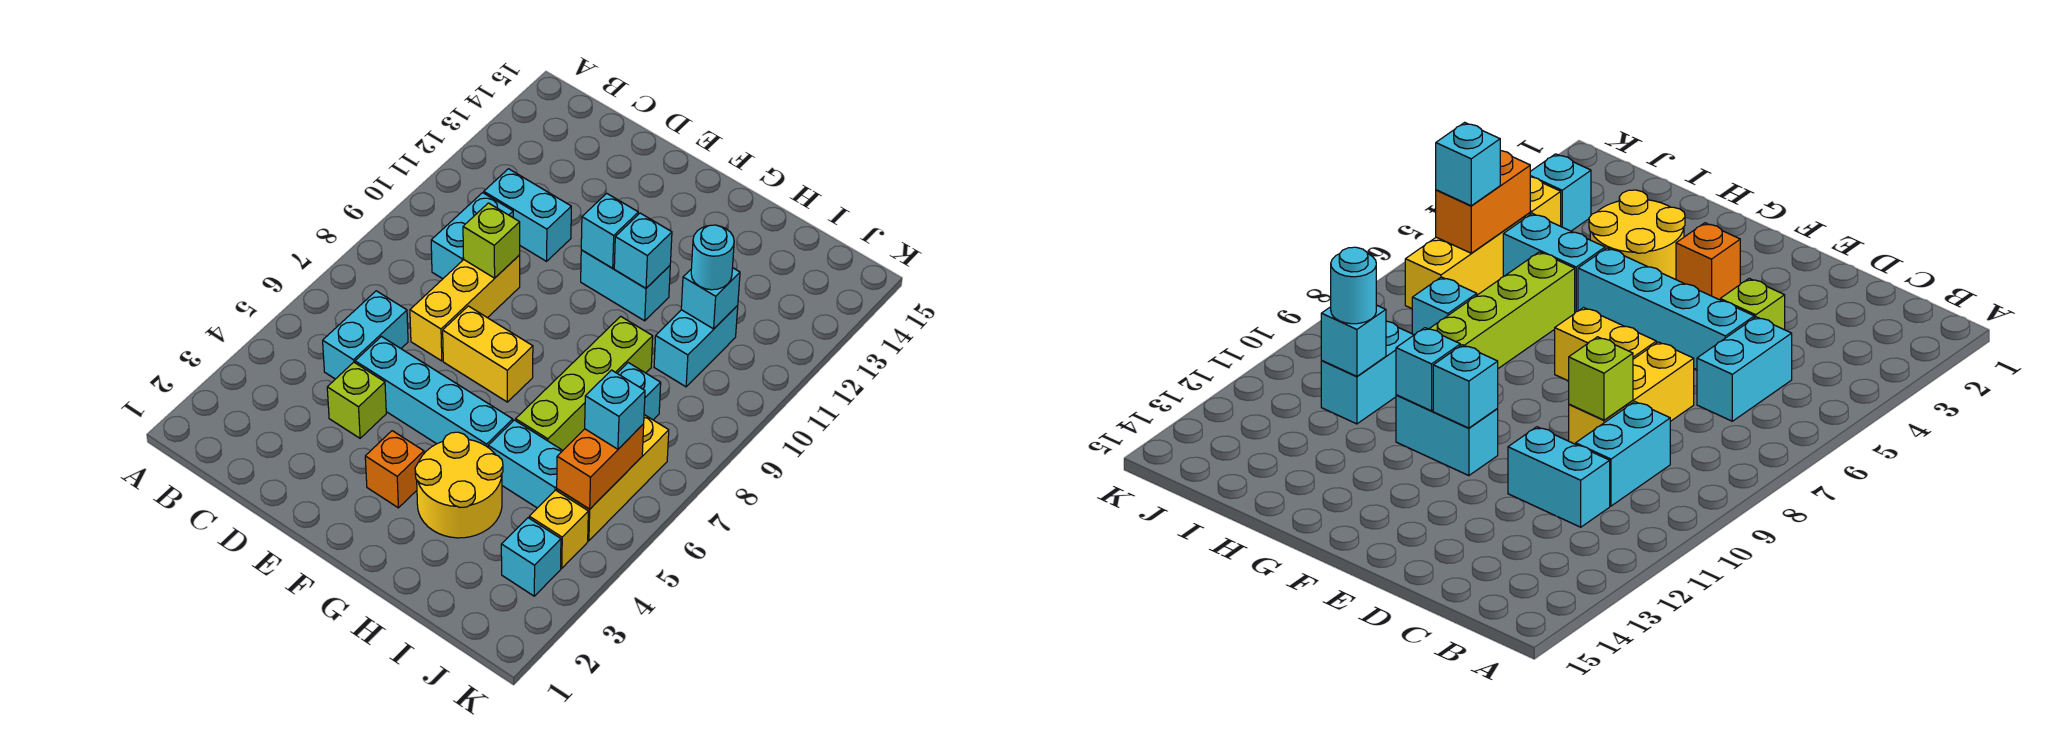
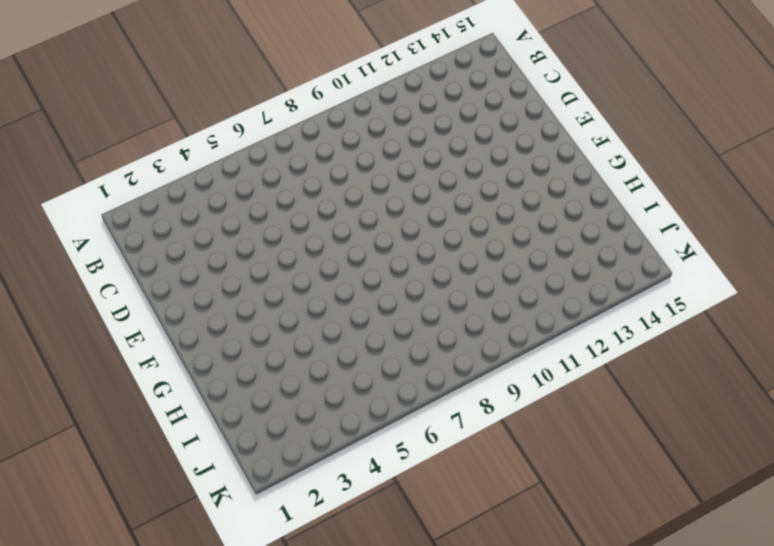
none -> cyan brick C5:C6 level 1
none -> cyan brick C9:C10 level 1
none -> cyan brick C11:D11 level 1

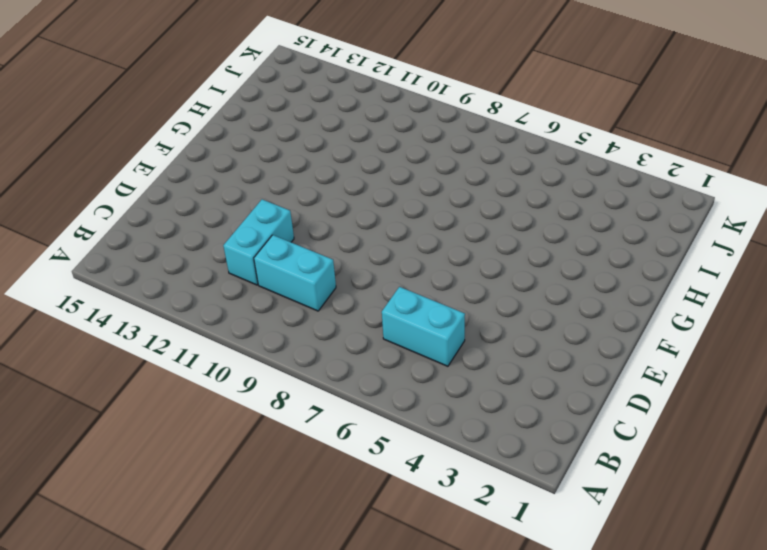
none -> lime brick D4 level 1
none -> cyan brick D5:G5 level 1
none -> yellow brick D7:D9 level 1

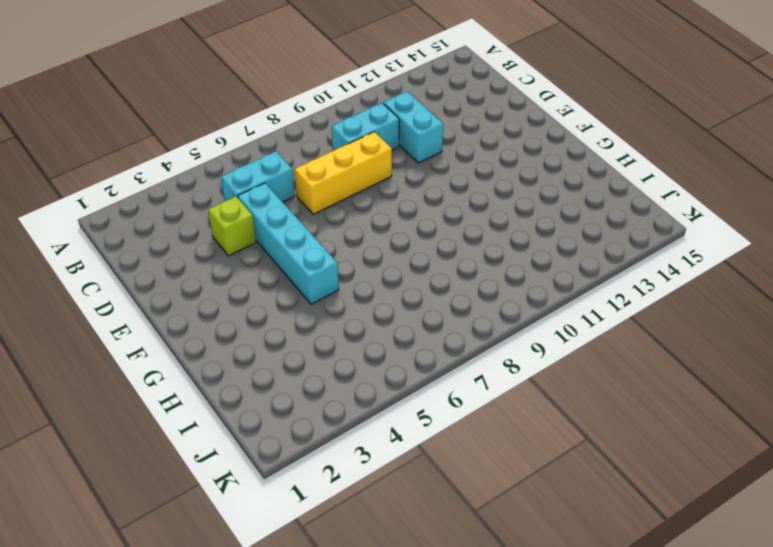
none -> yellow brick E7:F7 level 1
none -> orange brick F3 level 1
none -> cyan brick F11:G11 level 1

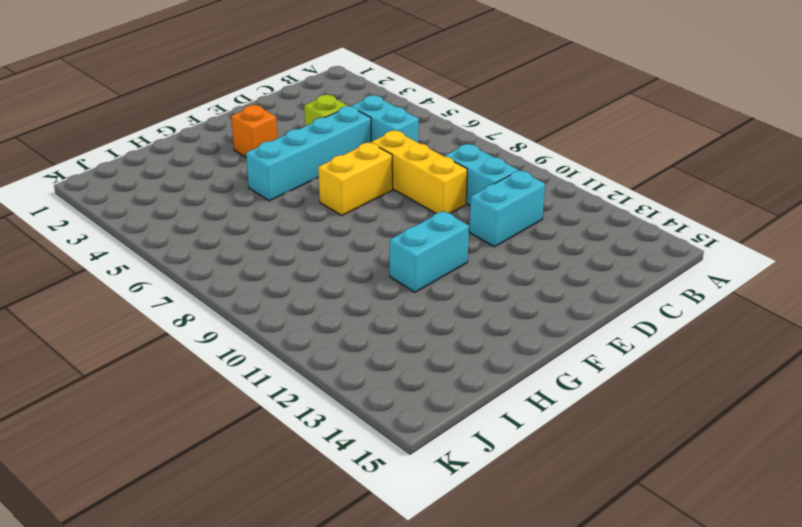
none -> yellow round brick G3:H4 level 1
none -> cyan brick H5:I5 level 1
none -> lime brick H6:H9 level 1

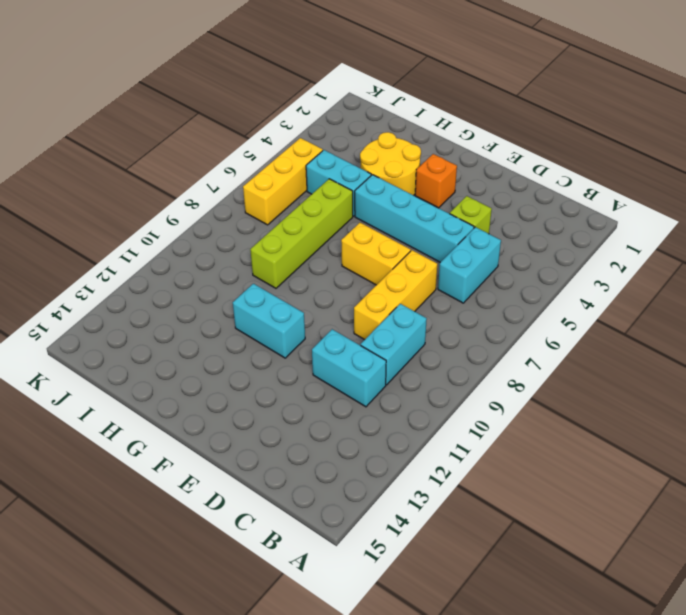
none -> cyan brick I8 level 1
none -> cyan brick I10:I11 level 1
none -> cyan brick J3 level 1

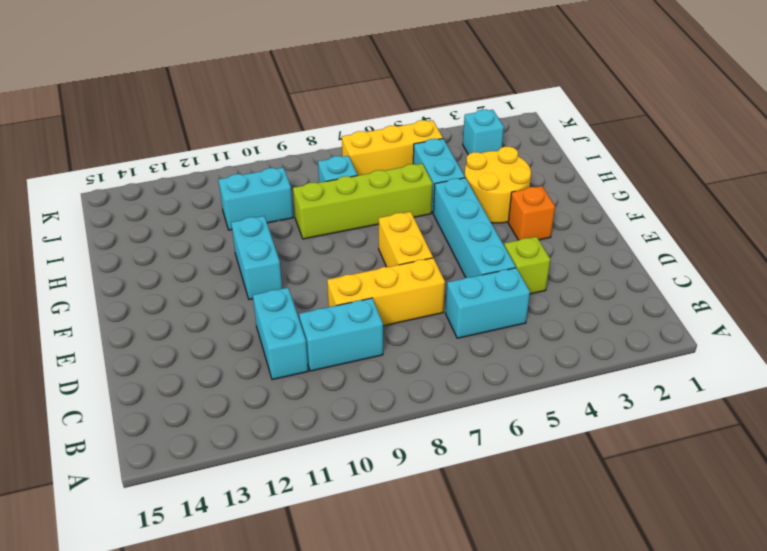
none -> yellow brick J4 level 1
none -> lime brick D9 level 2
none -> cyan brick F11 level 2

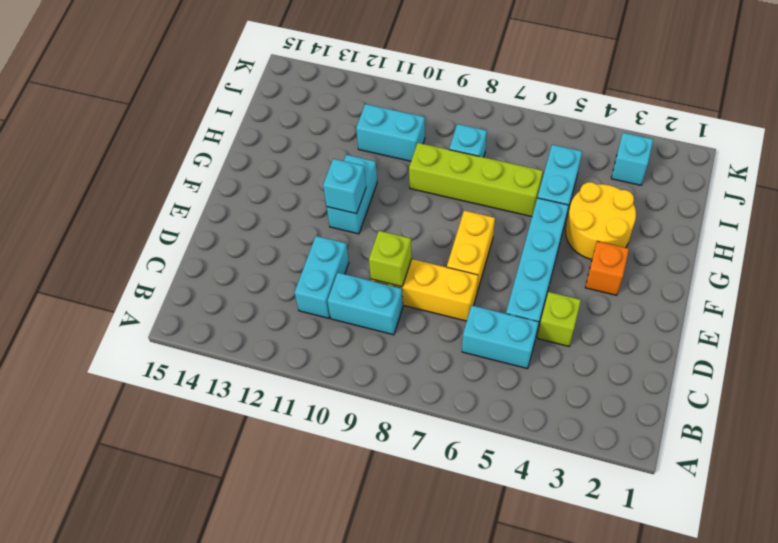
none -> yellow brick J4 level 1
none -> yellow brick J5:J7 level 1
none -> cyan brick G11 level 2

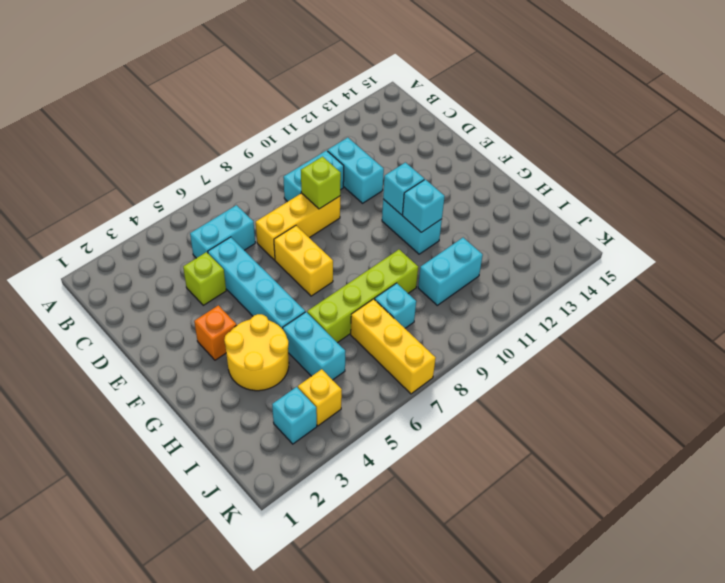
yellow brick I7:K7 level 1 -> yellow brick J5:J7 level 1
none -> cyan brick I11 level 2
none -> orange brick J5:J6 level 2
none -> cyan round brick I11 level 3

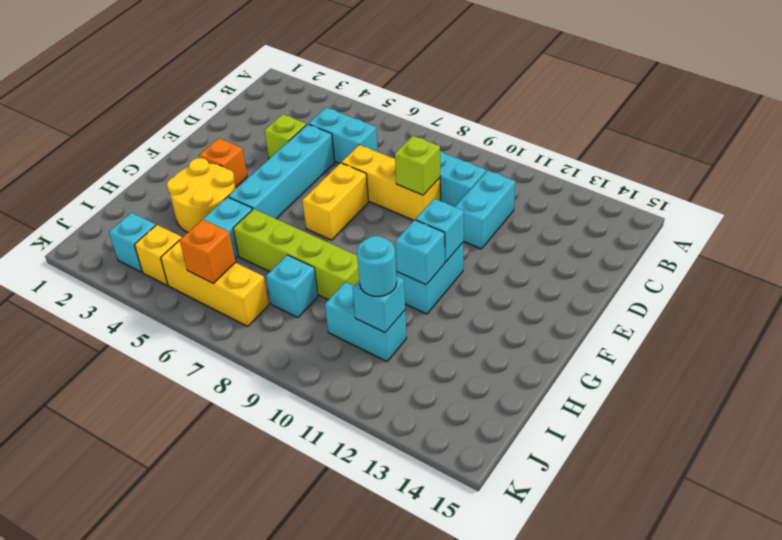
orange brick J6 level 2 -> orange brick J5:J6 level 2
none -> cyan brick J6 level 3

